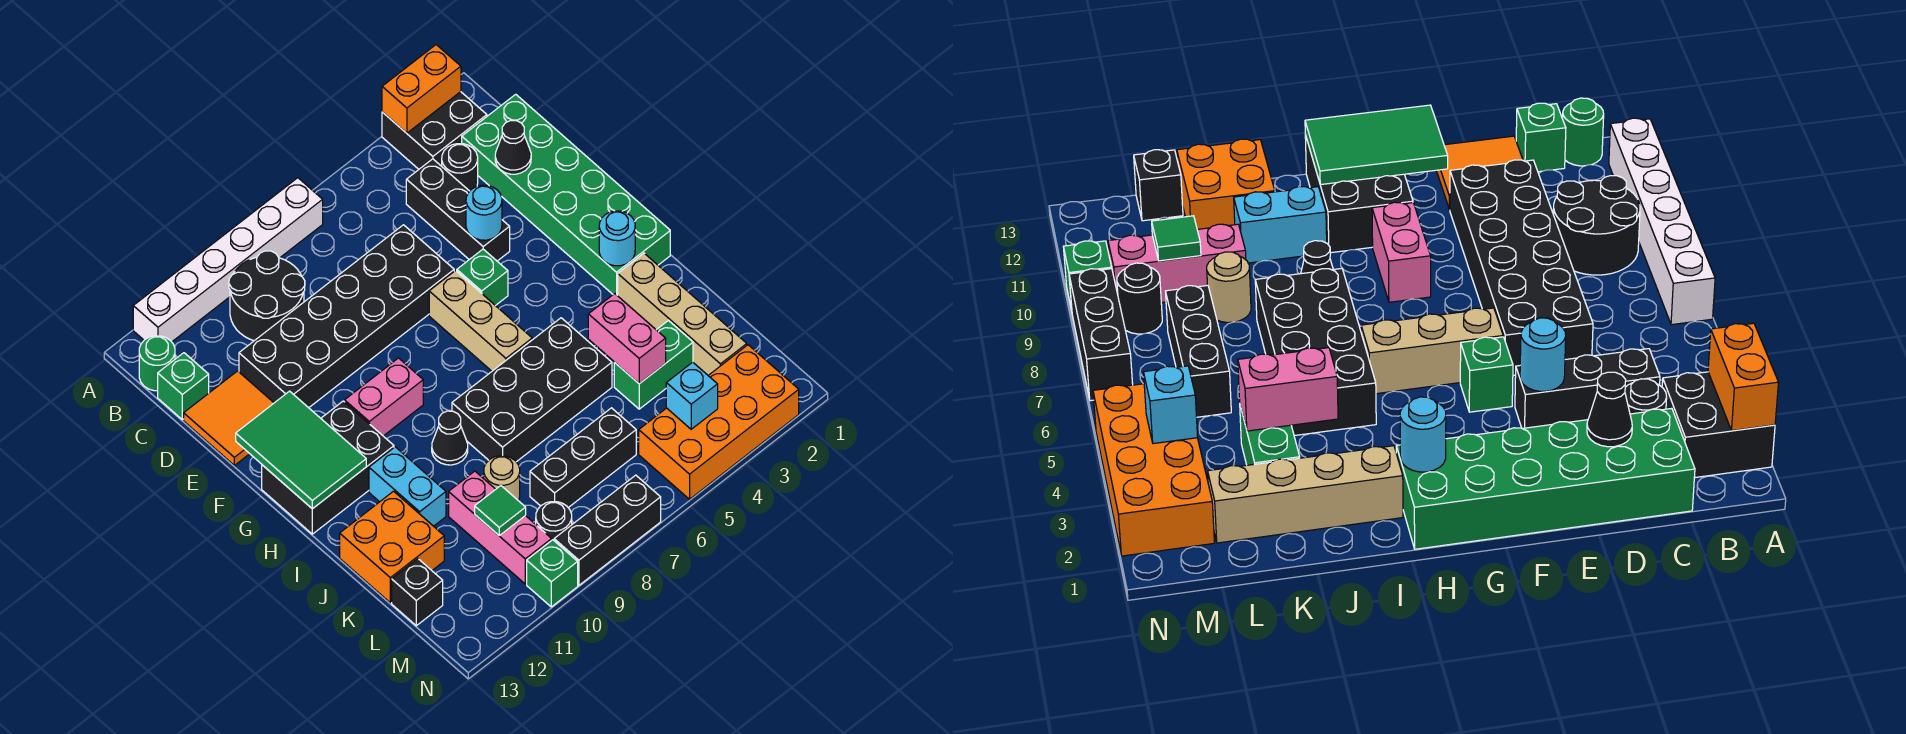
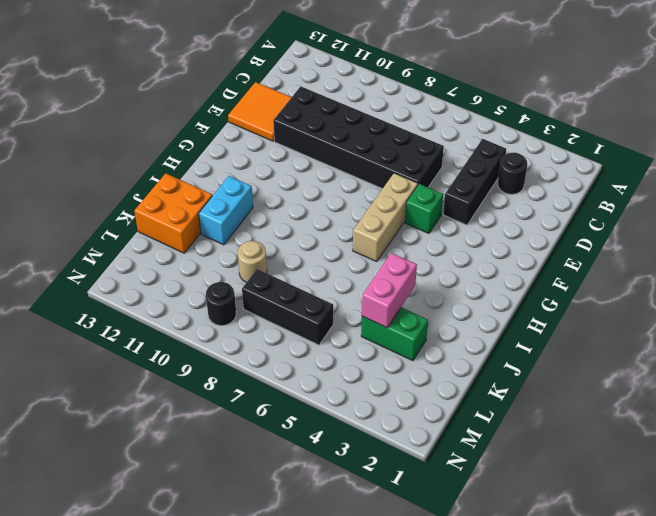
none -> black brick A2:B3 level 1
none -> white brick A7:A12 level 1
none -> black round brick B9:C10 level 1
none -> green round brick B13 level 1

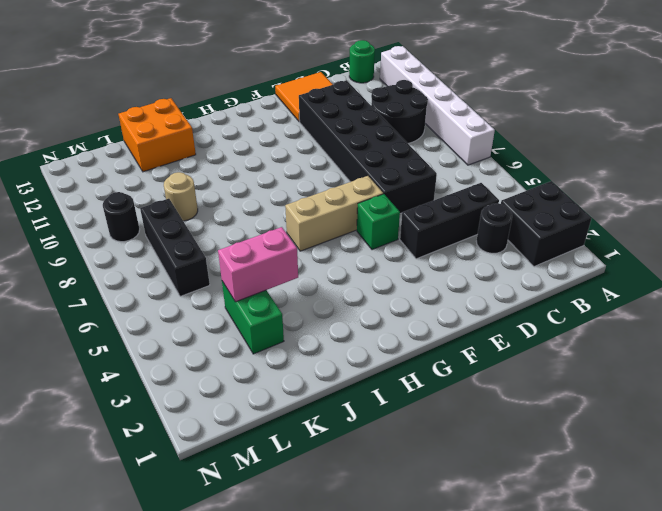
none -> green brick C1:H2 level 1
none -> green brick C13 level 1
none -> pink brick G9:G10 level 1
none -> black brick G11:H13 level 1

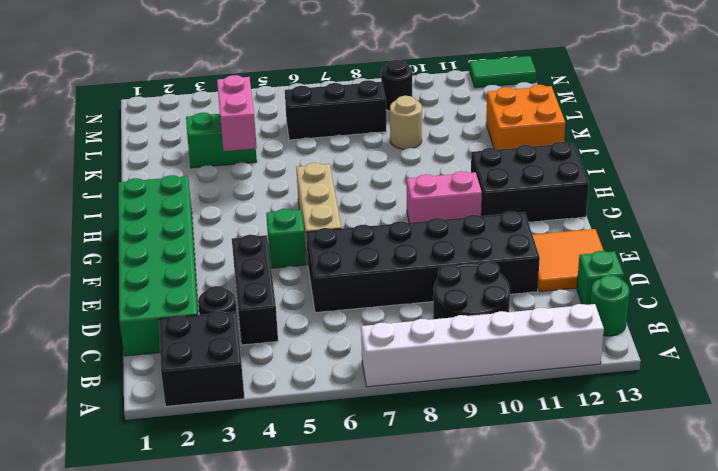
green tile N12:N13 level 1 -> none
none -> tan brick I2:L2 level 1
none -> black brick I5:J8 level 1
none -> black cone I9 level 1
none -> cyan brick I11:J11 level 1

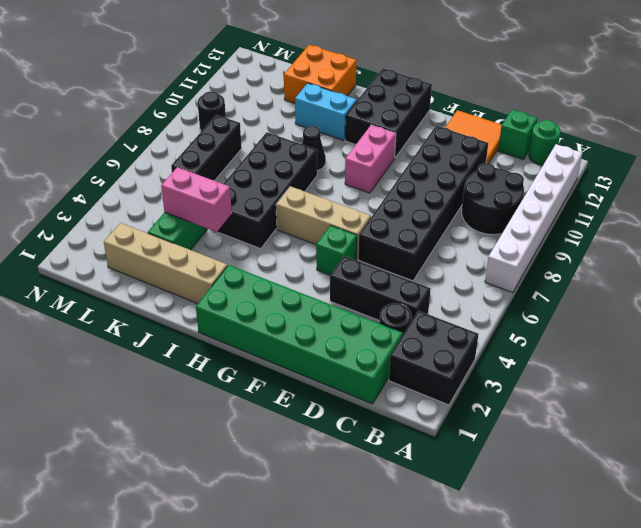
none -> tan round brick K9 level 1
none -> pink brick K10:M10 level 1
none -> black brick L13 level 1
none -> orange brick M2:N5 level 1

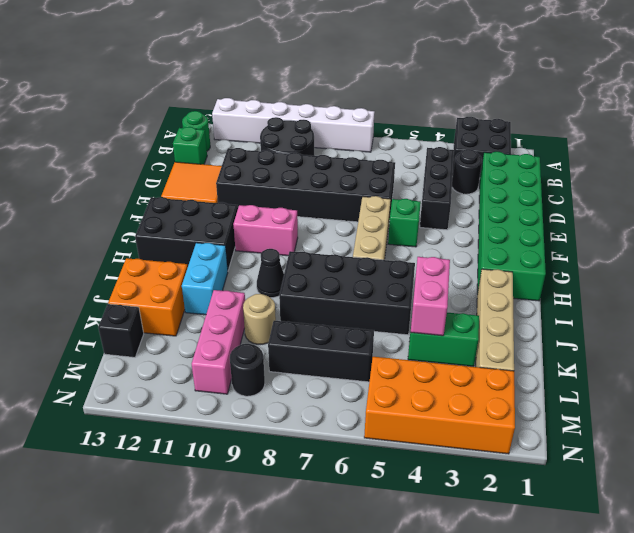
none -> black brick N7:N9 level 1
none -> green brick N10 level 1
none -> orange brick A2:A3 level 2
none -> black cone D2 level 2

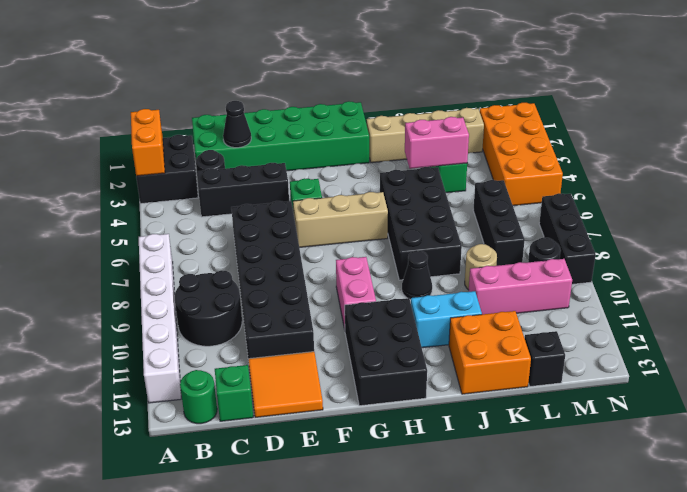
none -> green brick N10 level 1
none -> cyan round brick E4 level 2
none -> green tile F12:H13 level 2
none -> cyan round brick H2 level 2

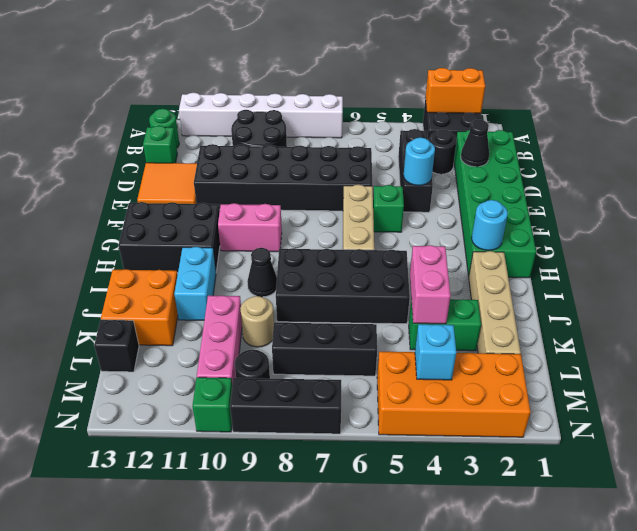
none -> green tile F12:H13 level 2
none -> green tile L10 level 2

